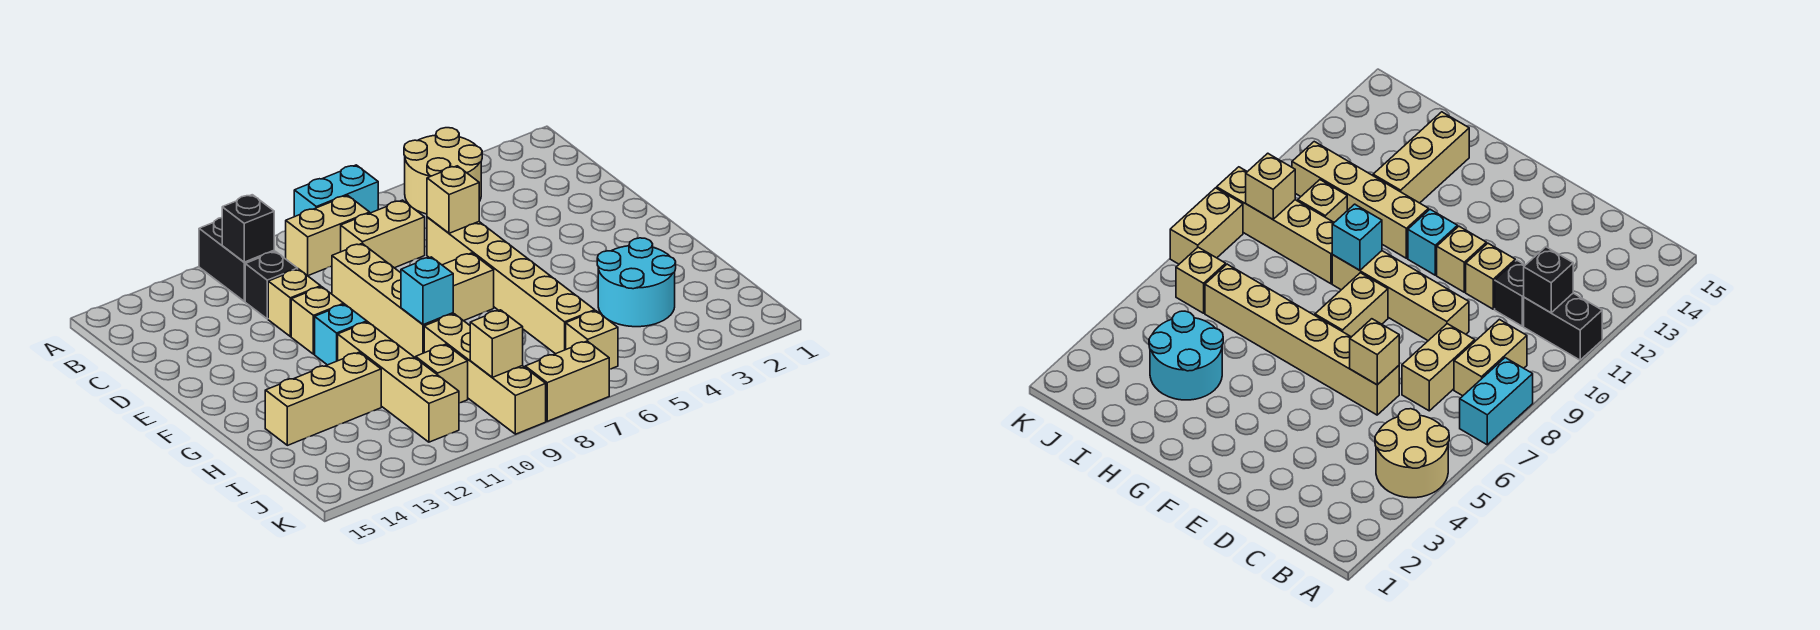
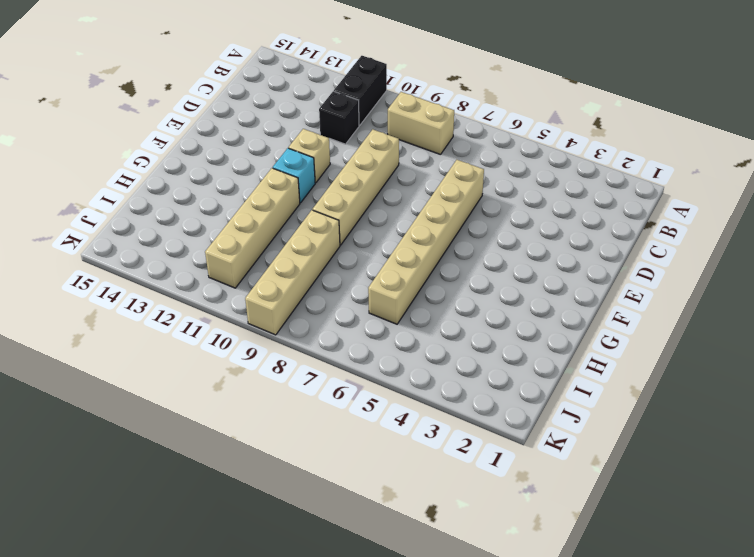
none -> tan round brick A4:B5 level 1
none -> cyan brick A7:A8 level 1
none -> tan brick C7:C8 level 1

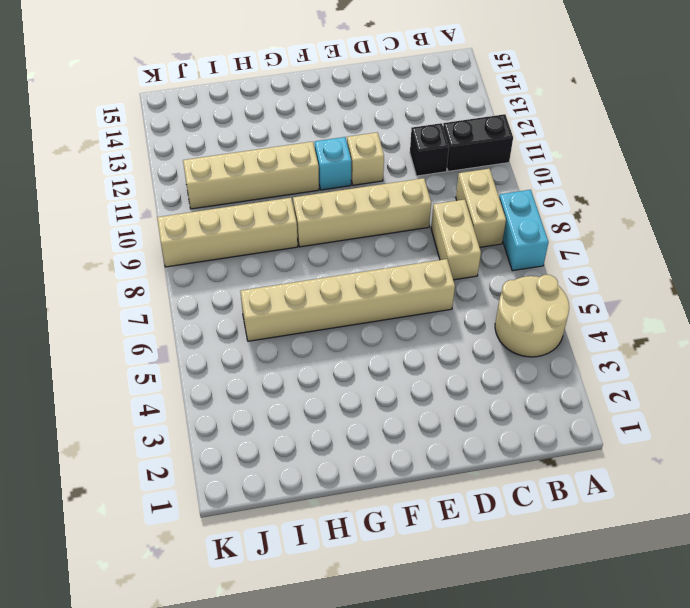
none -> tan brick D11 level 1
none -> tan brick F7:F8 level 1
none -> cyan round brick H3:I4 level 1

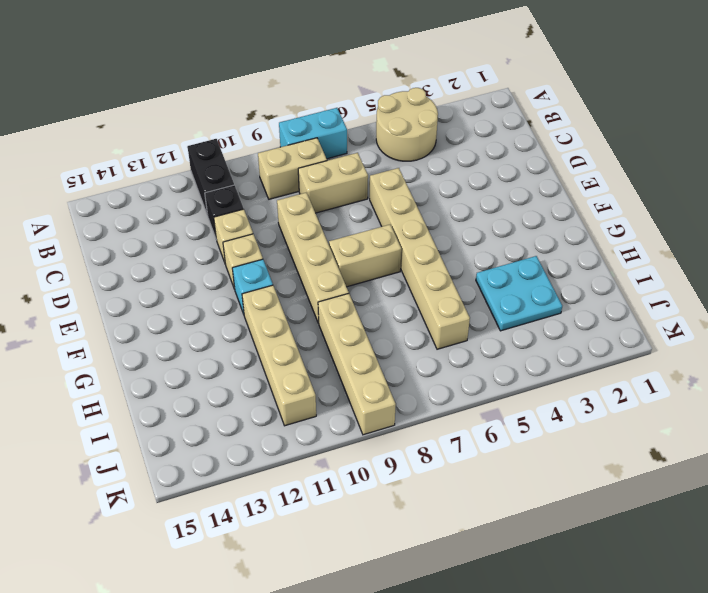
cyan plate H3:I4 level 1 -> cyan round brick H3:I4 level 1
none -> tan brick H12:H14 level 1
none -> tan brick I10 level 1
none -> tan brick J6 level 1

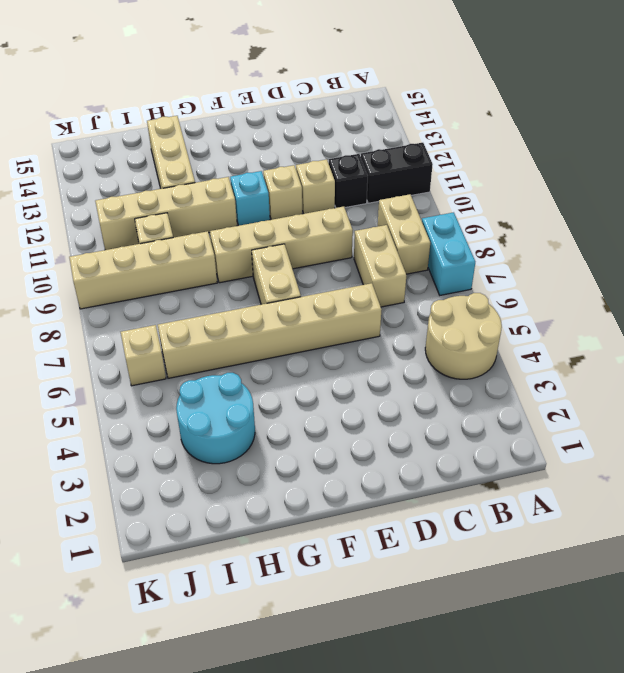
none -> tan brick K7:K8 level 1
none -> black brick B11 level 2
none -> tan brick D6 level 2

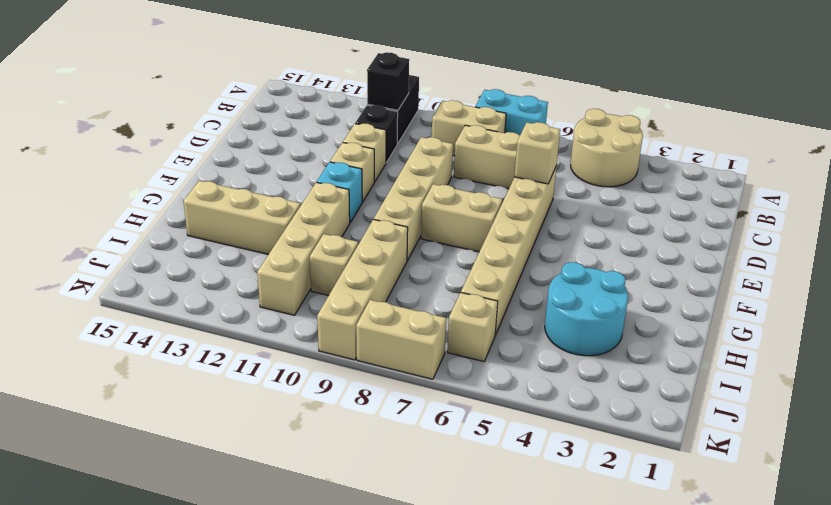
none -> cyan brick G9 level 2
none -> tan brick J9 level 2

